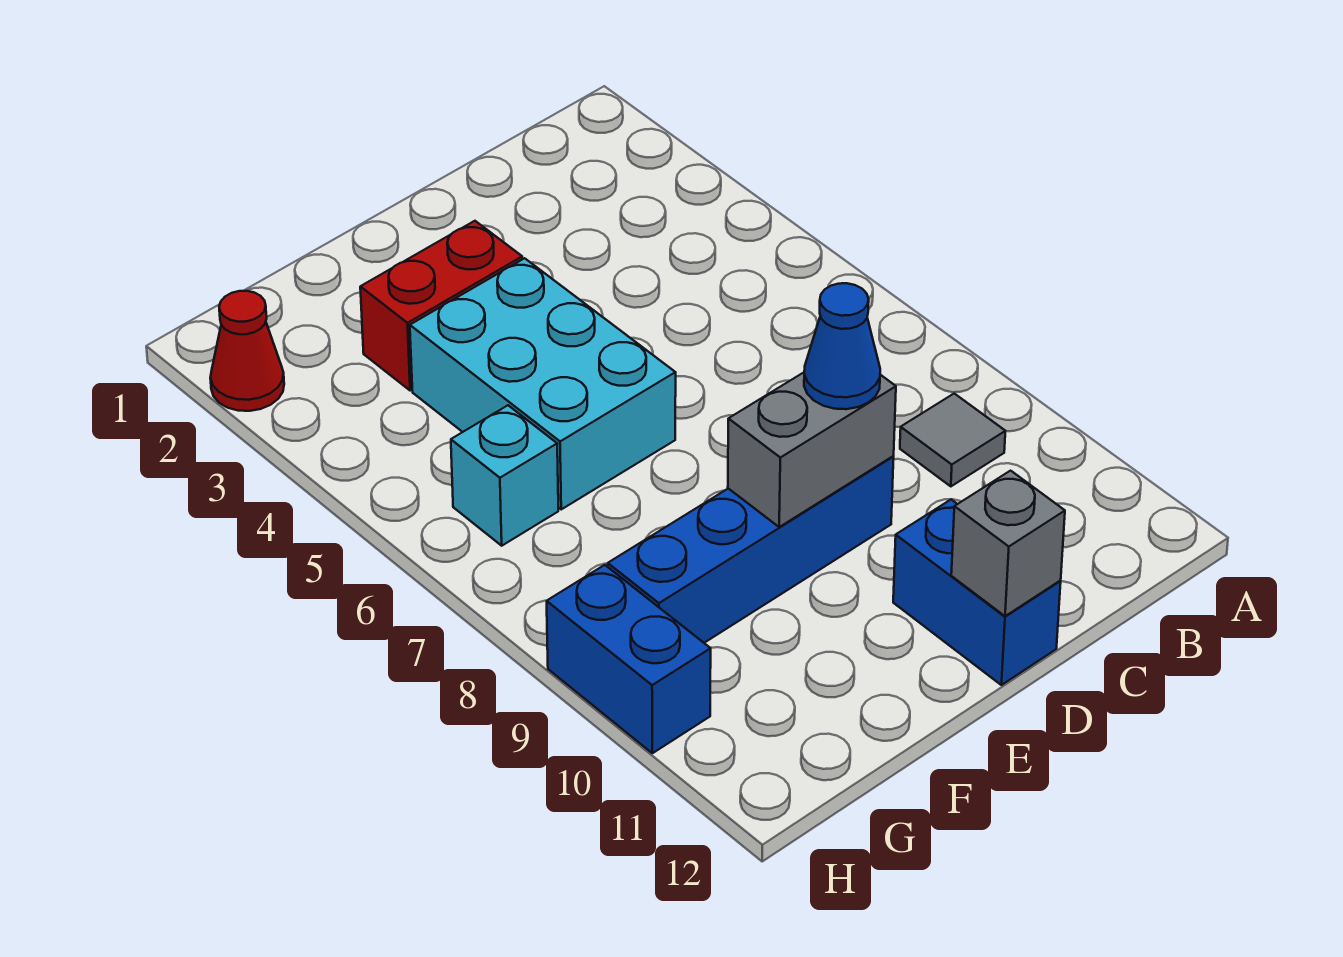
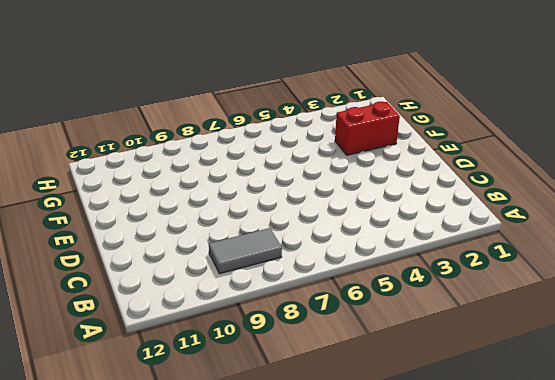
grey tile B8:B9 level 1 -> grey tile B9 level 1
red brick F2:F3 level 1 -> red brick E3:F3 level 1
none -> blue brick D9:G9 level 1
none -> blue brick D11:D12 level 1

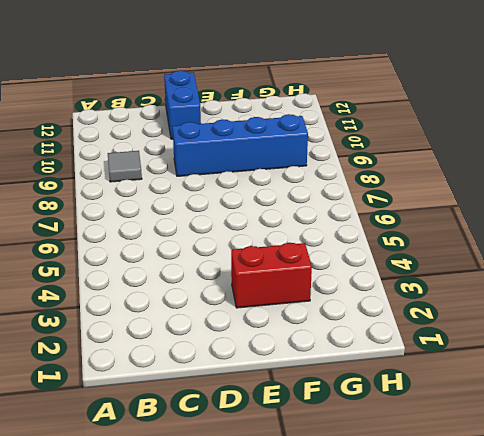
none -> cyan brick E4:F6 level 1
none -> cyan brick G6 level 1

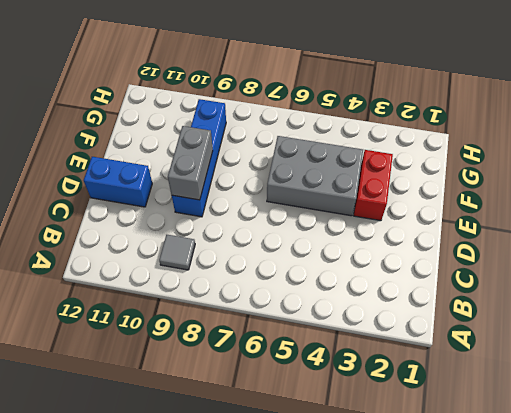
grey brick E4:F6 level 1 -> cyan brick E4:F6 level 1
none -> cyan brick G6 level 1
none -> red cone H2 level 1

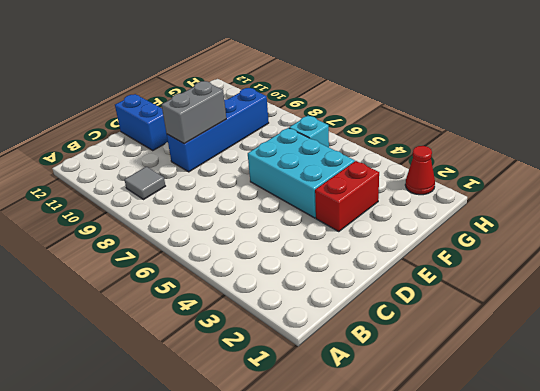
none -> blue brick H9:H10 level 1
none -> grey brick D12 level 2

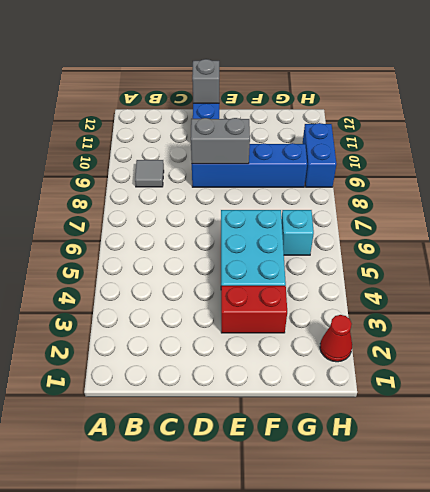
none -> blue cone D9 level 3

